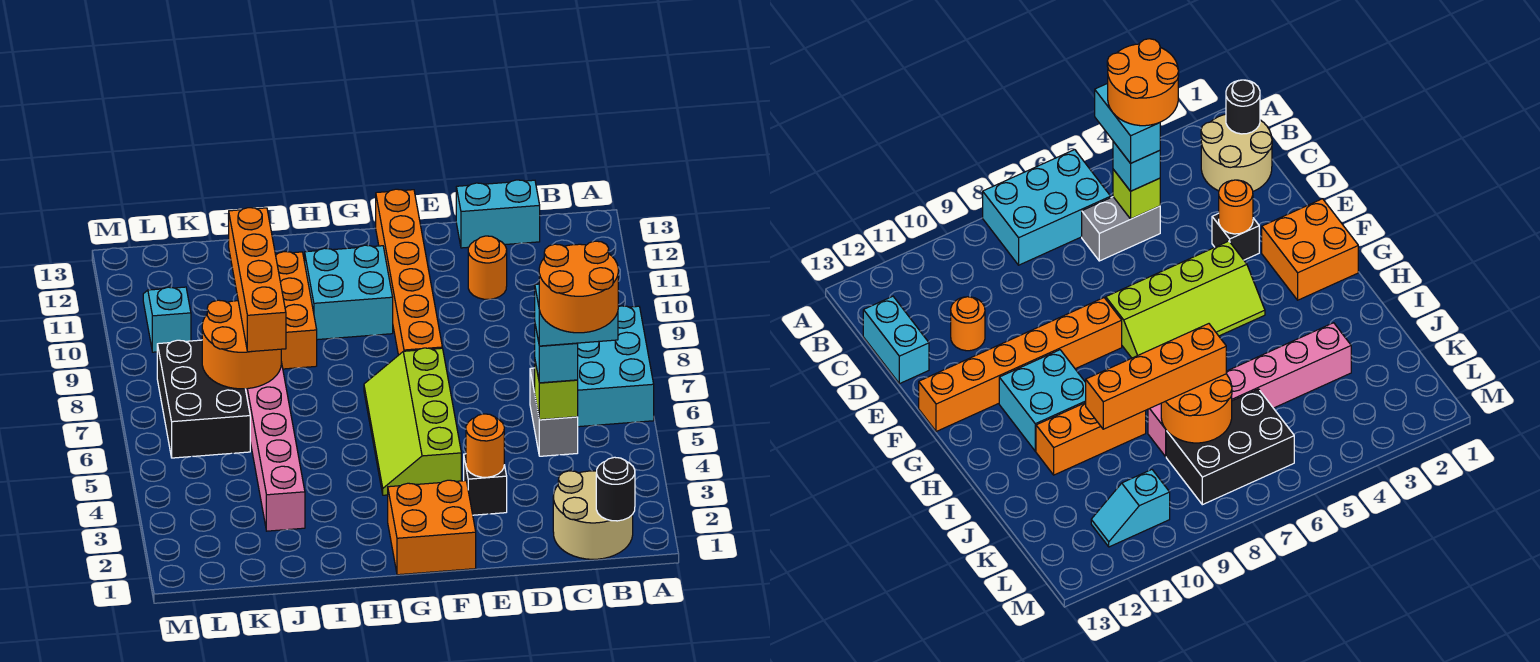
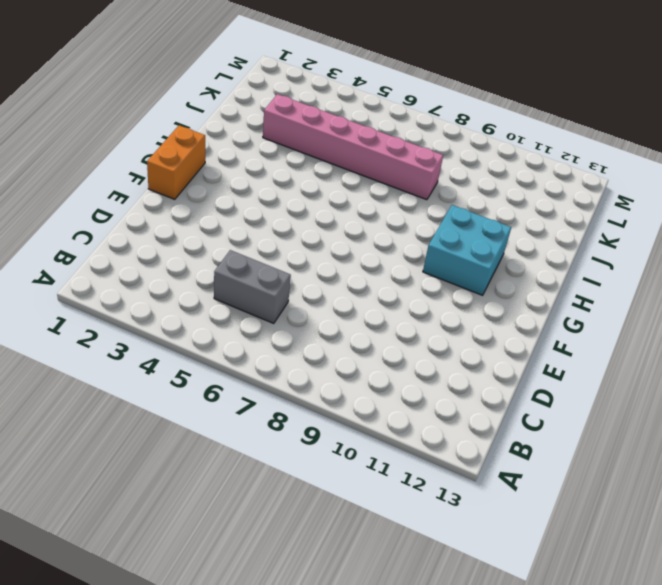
orange brick F1:G1 level 1 -> orange brick F1:G2 level 1
none -> cyan brick A6:B8 level 1
none -> tan round brick B1:C2 level 1
none -> cyan brick C13:D13 level 1

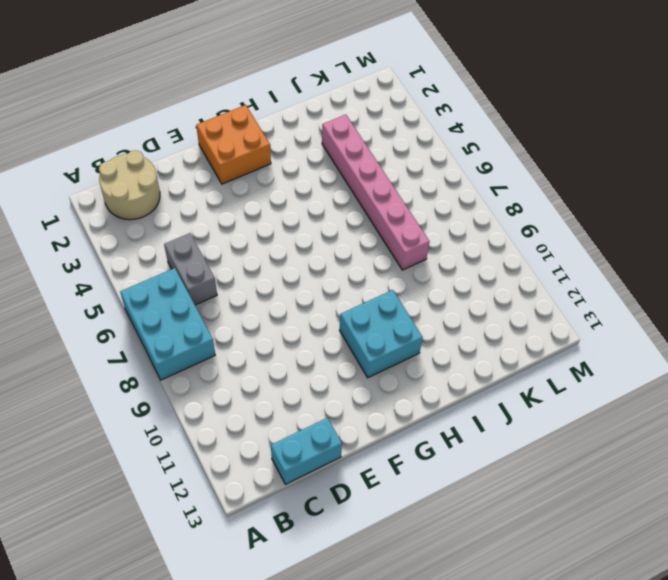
none -> orange round brick D11 level 1
none -> black brick E3 level 1
none -> lime slope F4:G7 level 1 top F

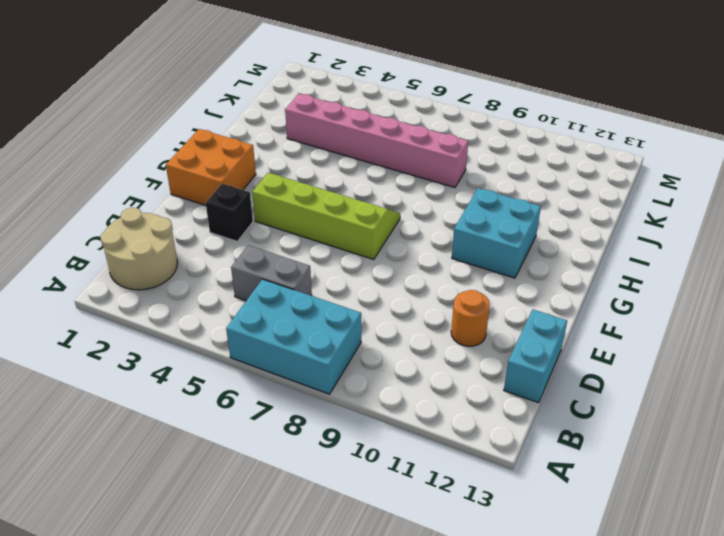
none -> orange brick F8:F13 level 1
none -> orange brick I9:I11 level 1
none -> black brick K6:L8 level 1

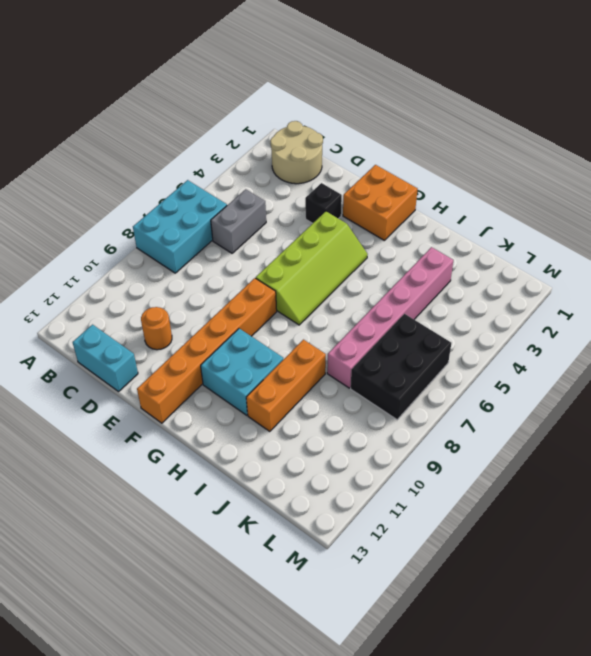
none -> cyan slope L10:L11 level 1 top 10
none -> black round brick B1 level 2
none -> lime brick C5 level 2

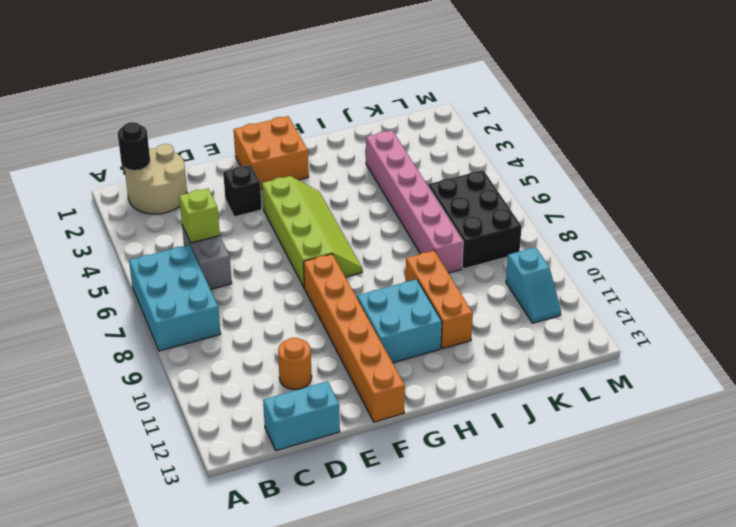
none -> orange round brick E3 level 2
none -> orange round brick J7:K8 level 2
none -> cyan brick C5 level 3

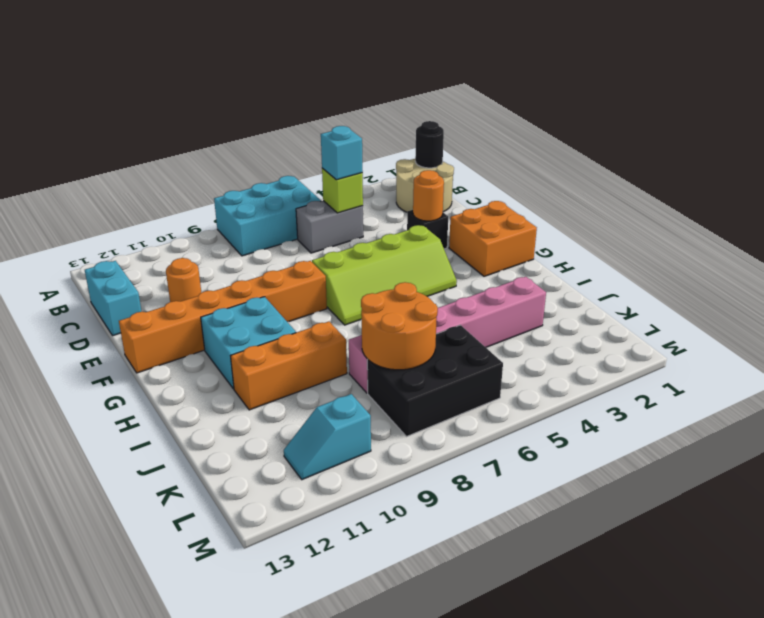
none -> orange brick J7:J10 level 3
none -> cyan brick B5:C5 level 4
none -> orange round brick B4:C5 level 5

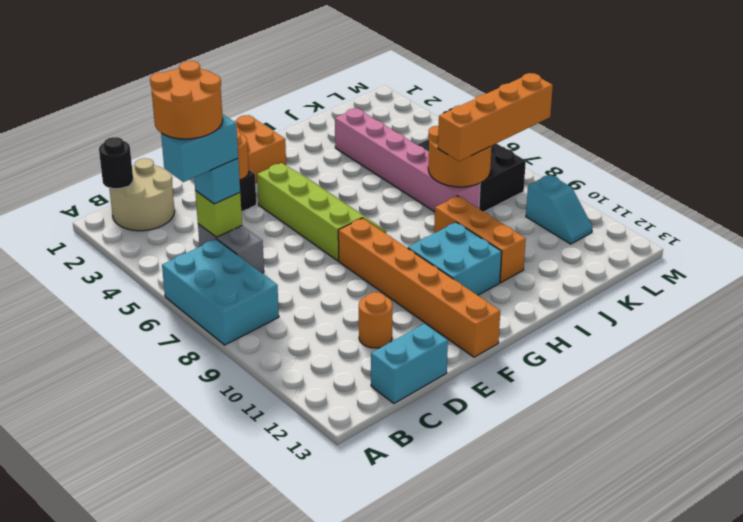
orange brick J8:M8 level 3 -> orange brick J7:J10 level 3

